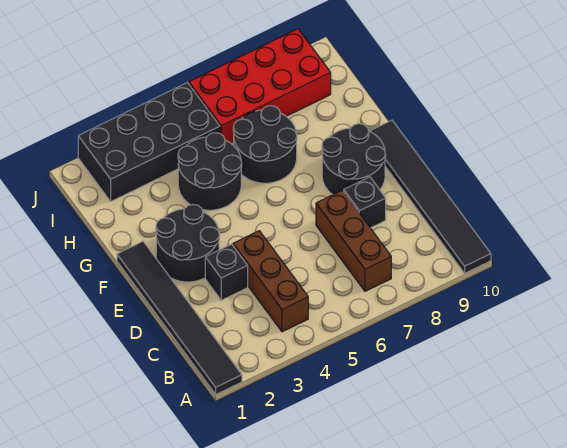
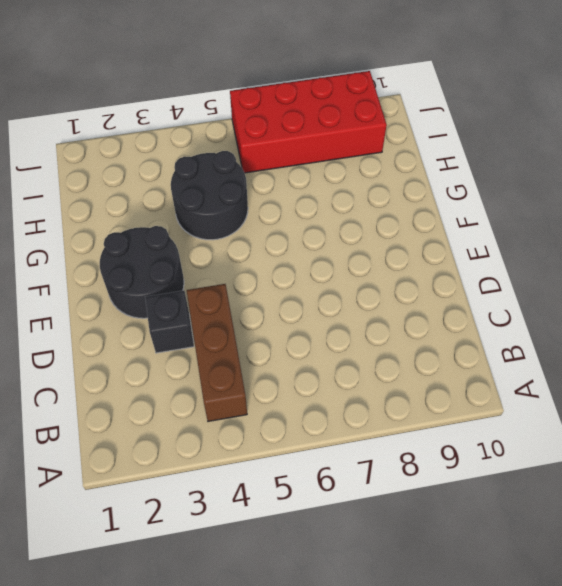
none -> black tile A1:F1 level 1
none -> black tile A10:F10 level 1
none -> brown brick B7:D7 level 1

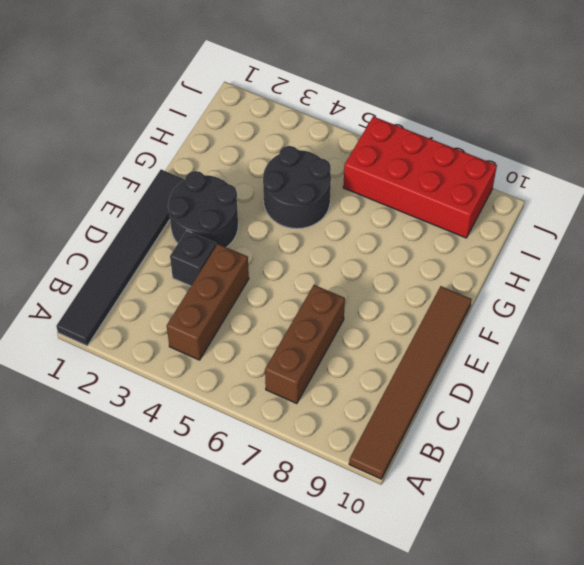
brown tile A10:F10 level 1 -> black tile A10:F10 level 1
none -> black brick D8 level 1
none -> black round brick E8:F9 level 1
none -> black round brick G6:H7 level 1

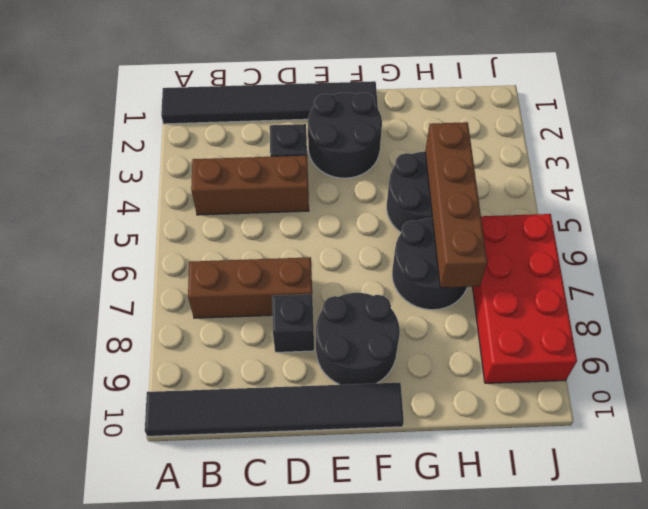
brown brick H4:H7 level 2 -> none
none -> black brick I2:J5 level 1

